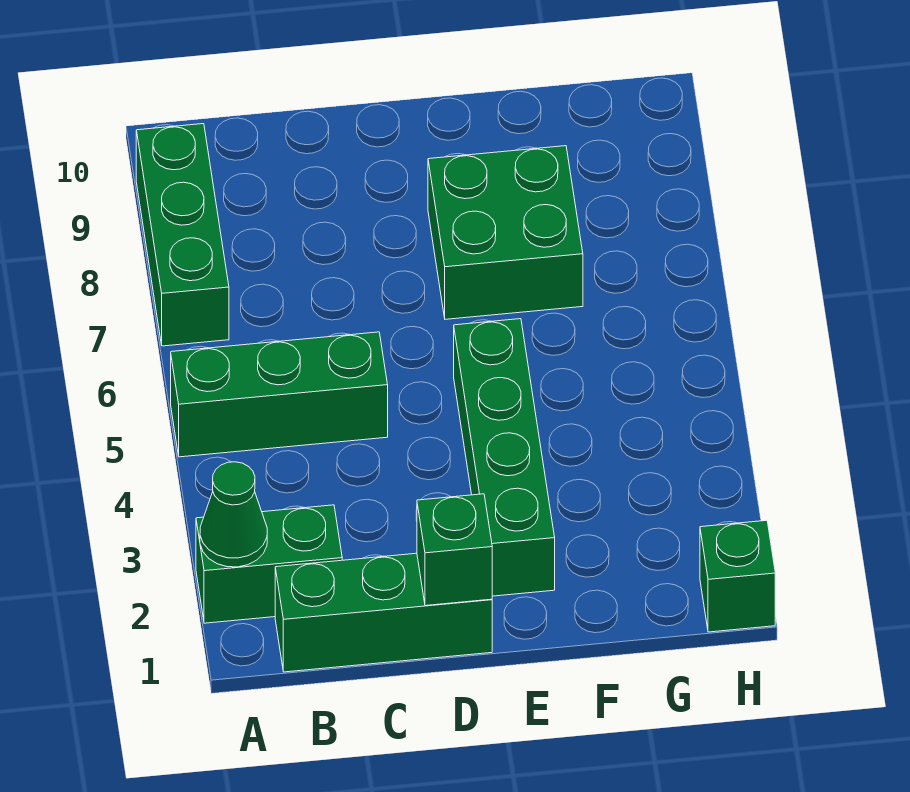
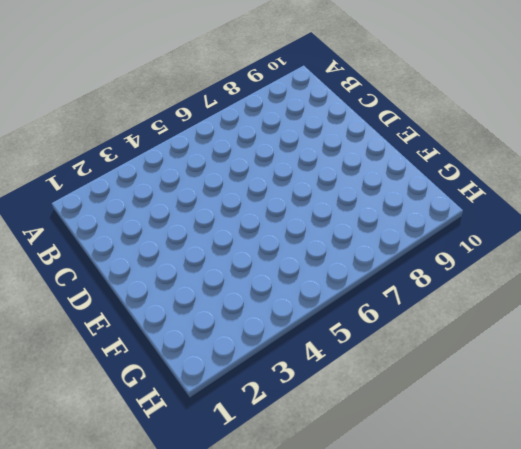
none -> green brick A2:B2 level 1
none -> green brick A5:C5 level 1

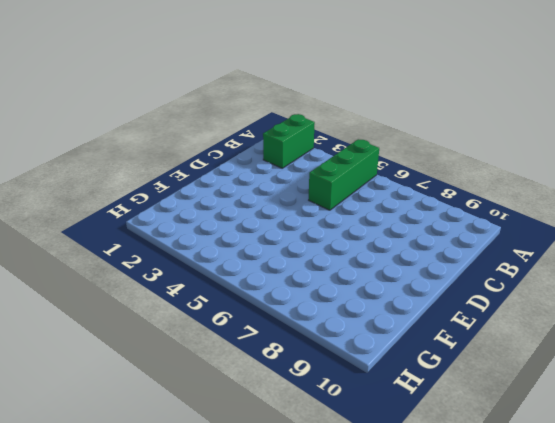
none -> green brick A7:A9 level 1
none -> green brick B1:D1 level 1

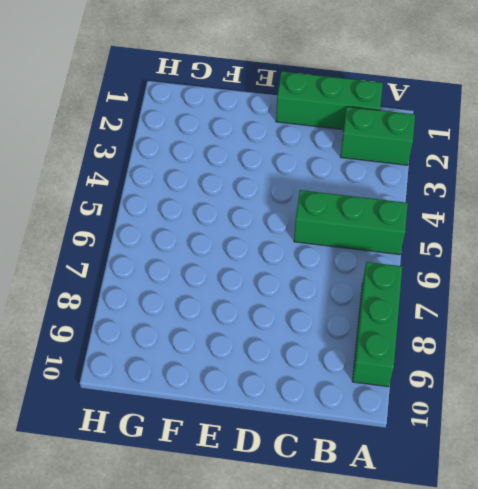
none -> green brick E2:E5 level 1
none -> green brick E7:F8 level 1

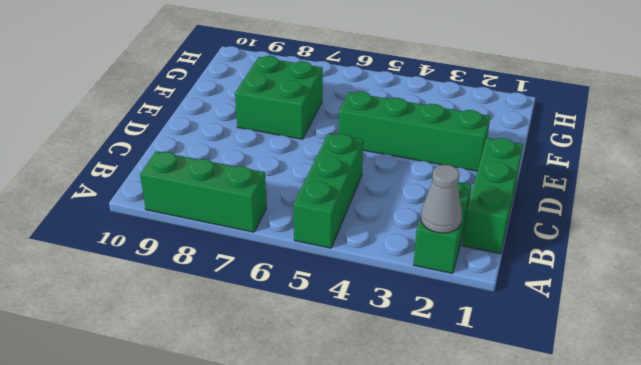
grey cone A2 level 2 -> green cone A2 level 2
none -> green brick H1 level 1
none -> green brick D1 level 2

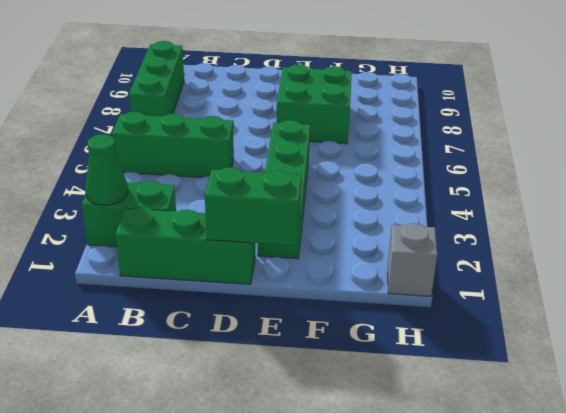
green brick D1:E1 level 2 -> green brick D1 level 2
grey brick H1 level 1 -> green brick H1 level 1

